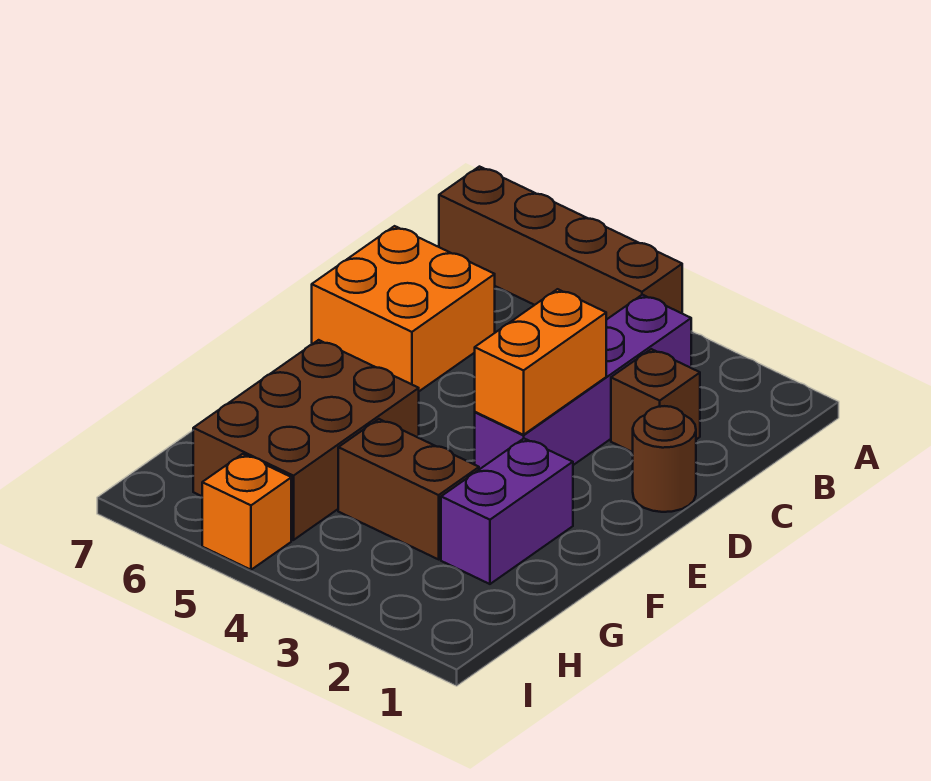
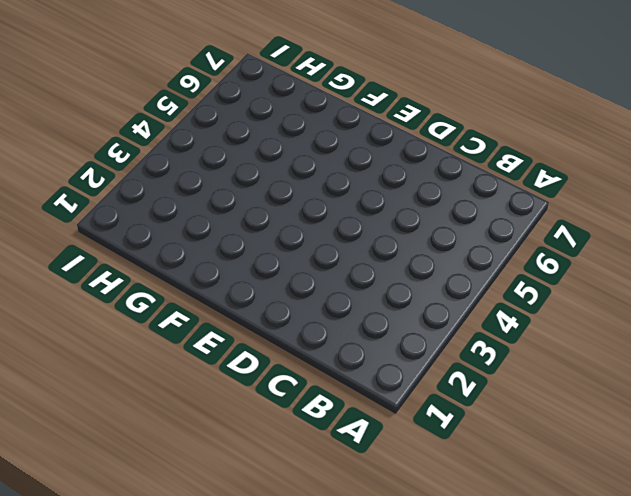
none -> brown brick A4:A7 level 1
none -> purple brick B3:E3 level 1

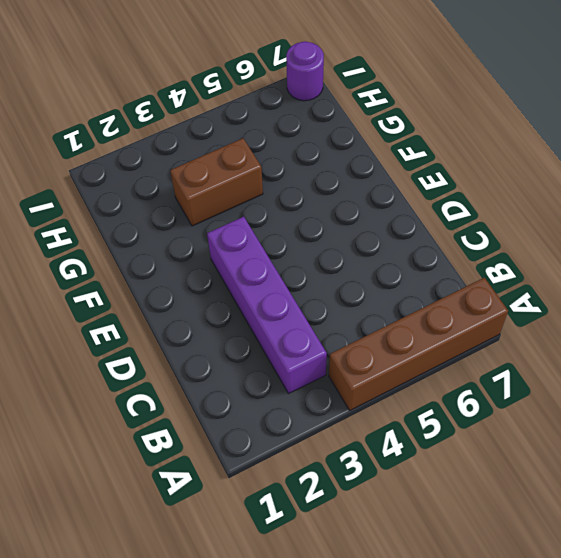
purple round brick I7 level 1 -> none
none -> brown brick C2 level 1
none -> orange brick C6:D7 level 1

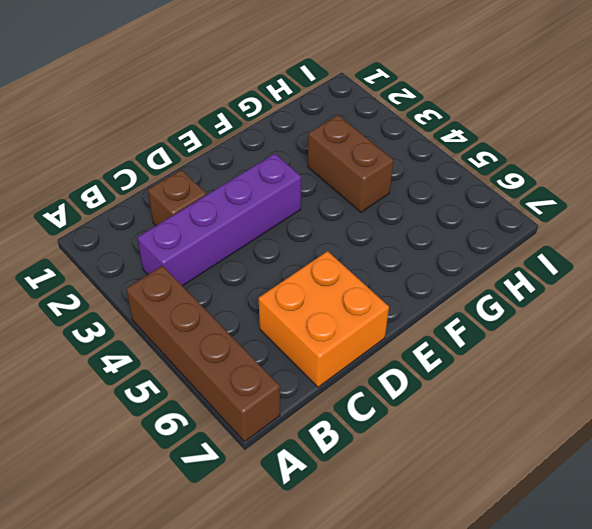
none -> brown round brick D1 level 1
none -> purple brick F2:G2 level 1

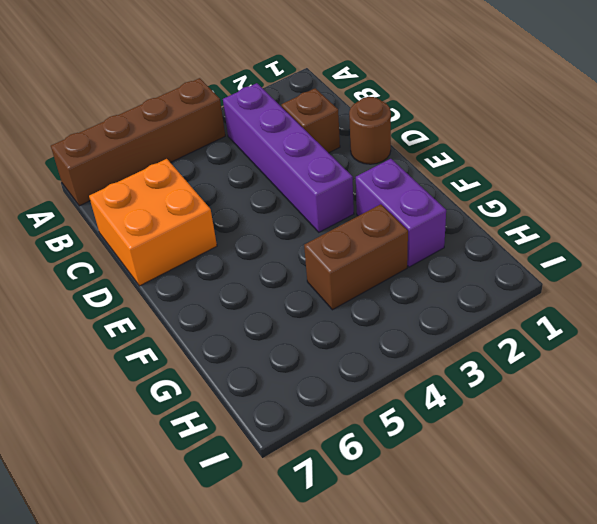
none -> brown brick F5:H6 level 1
none -> orange brick I5 level 1

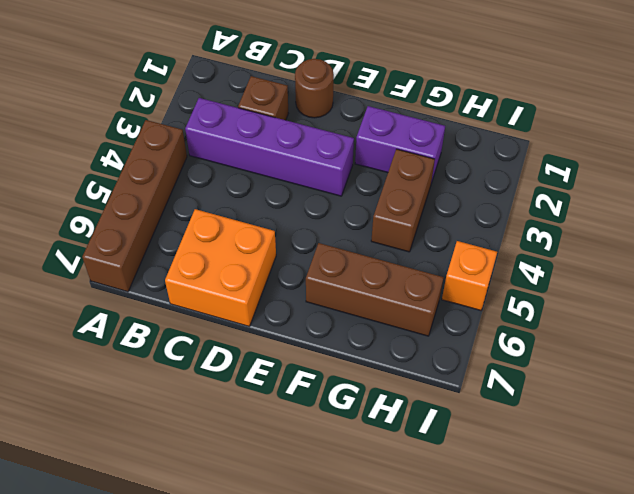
brown brick F6:H6 level 1 -> brown brick F5:H6 level 1
none -> orange brick D3:E3 level 2

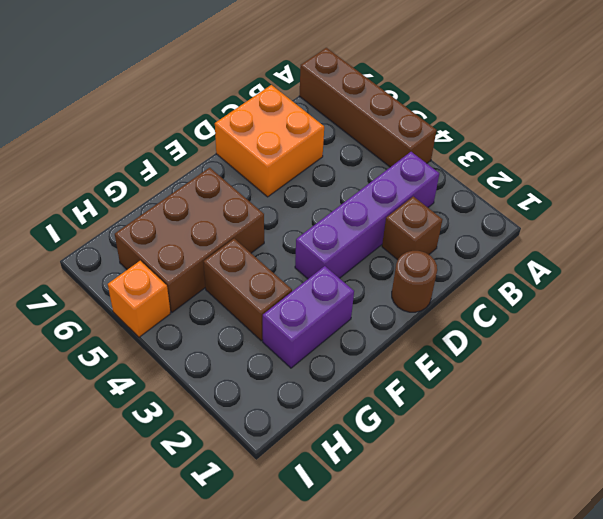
none -> orange brick D3:E3 level 2

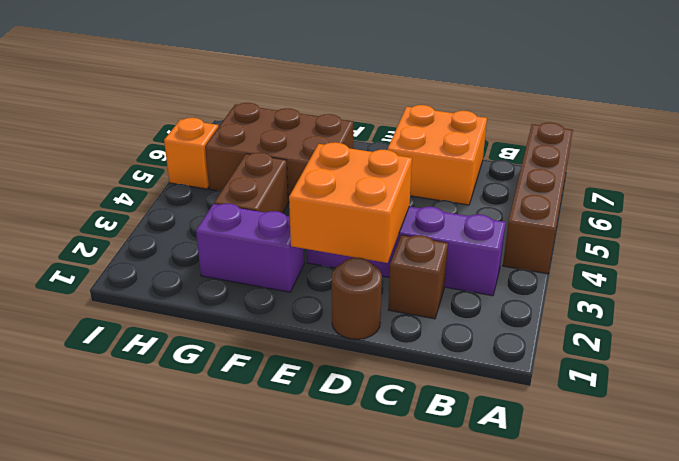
orange brick D2:E3 level 2 -> orange brick D3:E3 level 2

